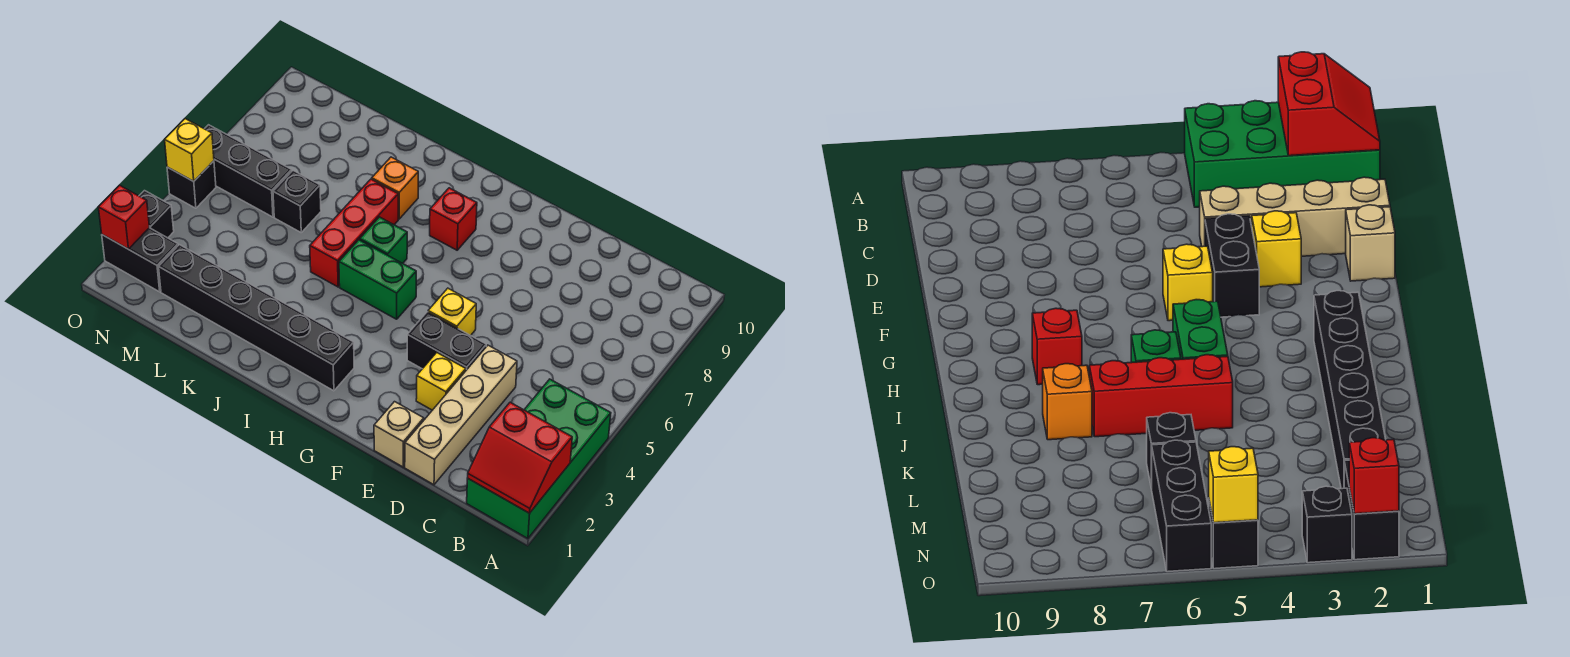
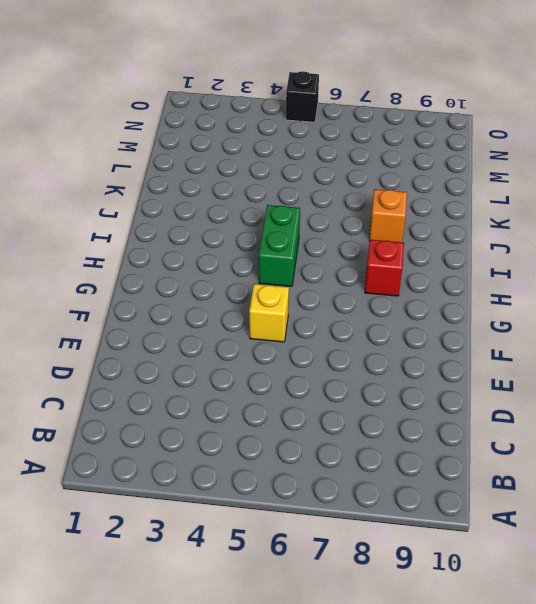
none -> green brick A1:B4 level 1
none -> tan brick D1:D4 level 1
none -> tan brick E1 level 1

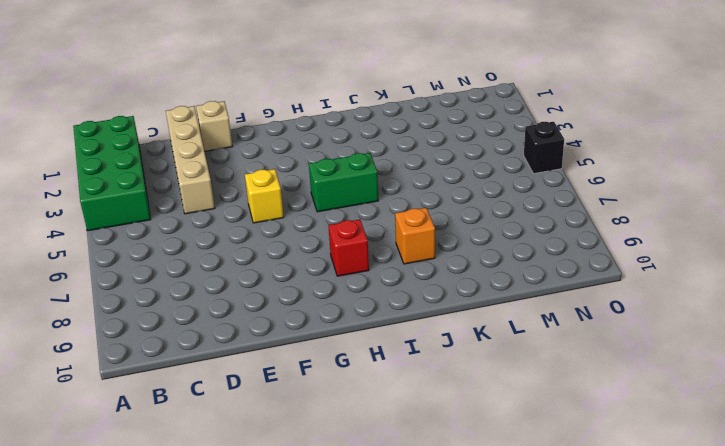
none -> yellow brick E3 level 1
none -> black brick E4:F4 level 1
none -> black brick H2:M2 level 1

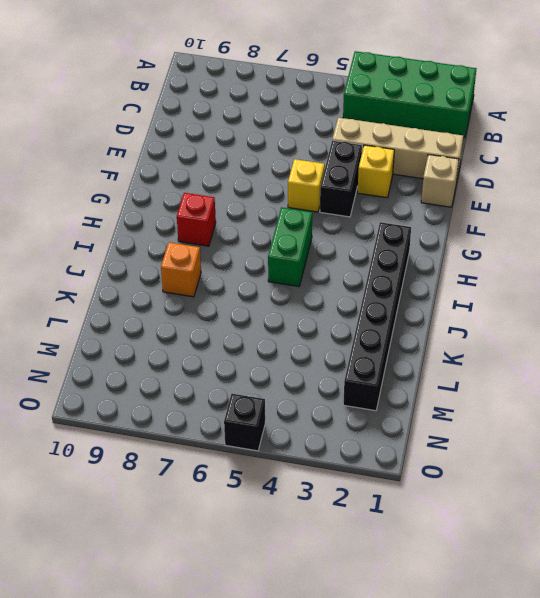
none -> green brick I6 level 1
none -> red brick J5:J7 level 1
none -> black brick L6 level 1

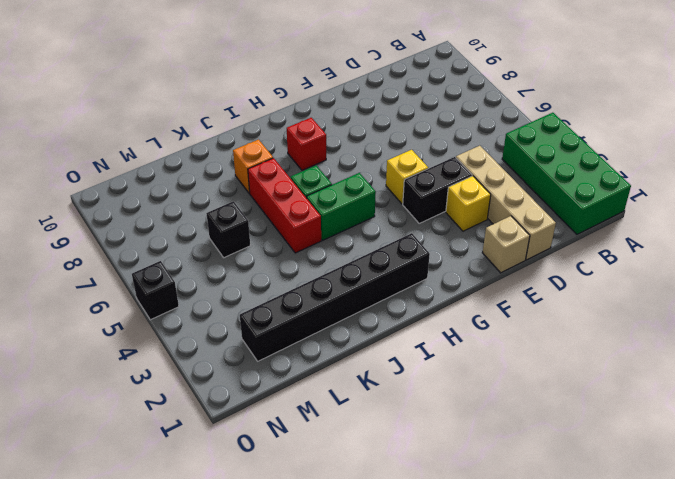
none -> black brick M6:O6 level 1
none -> black brick N2:O2 level 1
none -> black brick O3 level 1

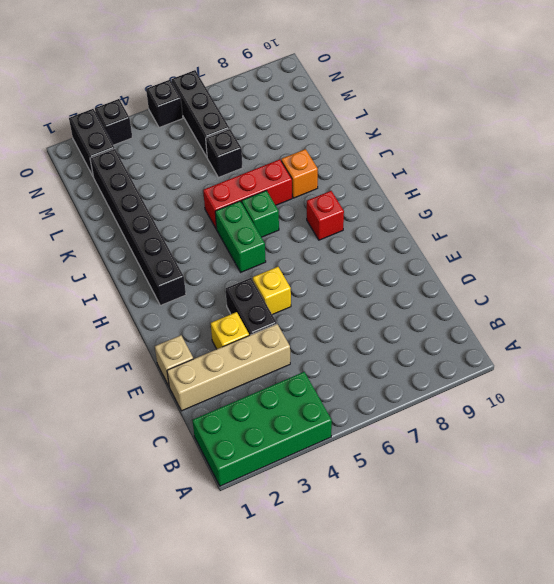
none -> red slope A1:B2 level 2 top 2
none -> red brick O2 level 2
none -> yellow brick O5 level 2

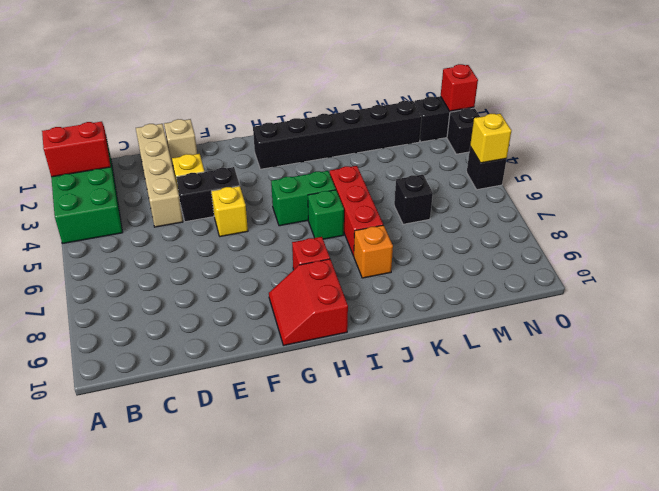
red slope G9:H10 level 1 top H -> none
none -> black brick M6:O6 level 1

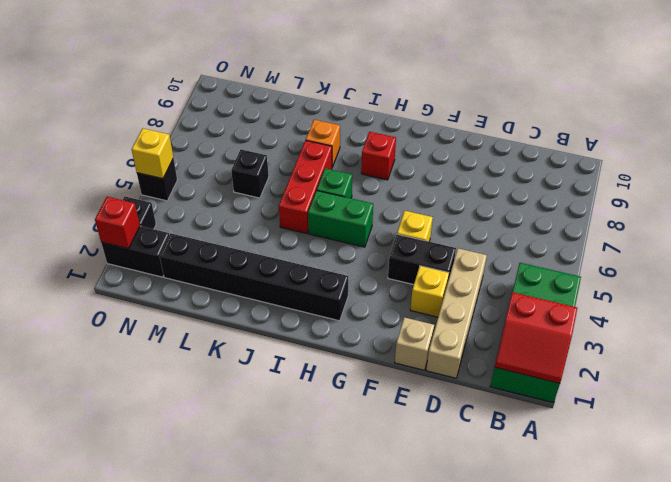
none -> black brick M6:O6 level 1

